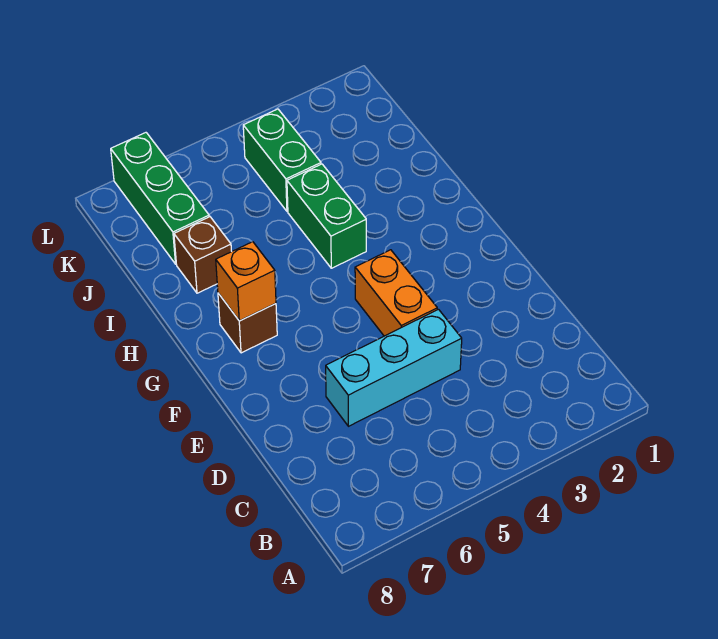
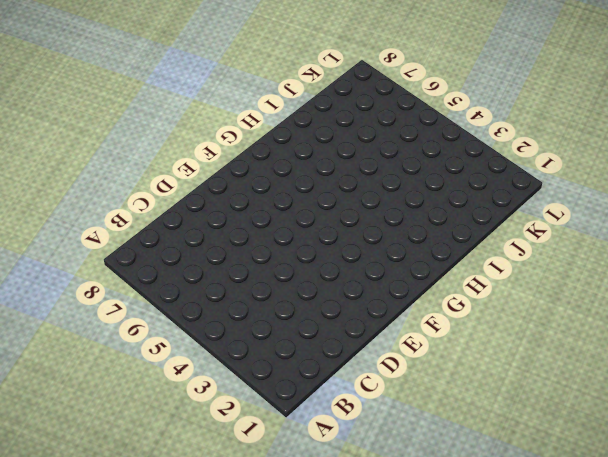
none -> cyan brick D4:D6 level 1
none -> orange brick E4:F4 level 1

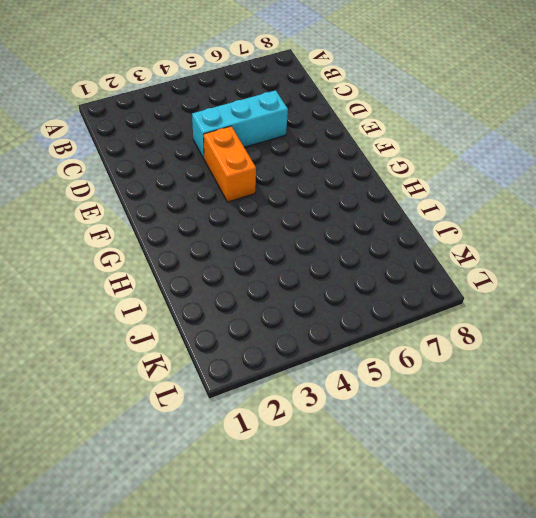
none -> brown brick G7 level 1
none -> green brick H4:I4 level 1

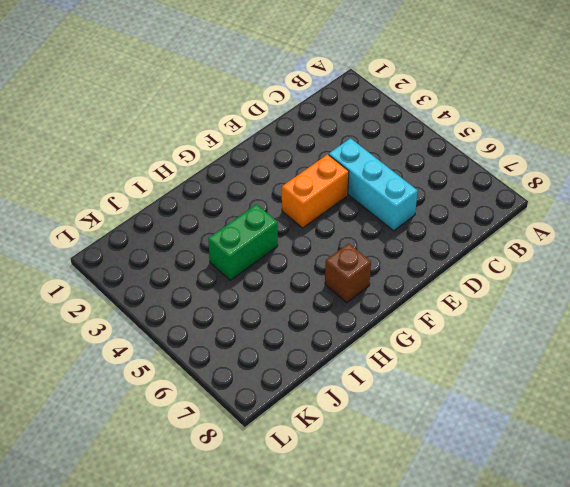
none -> brown brick I7 level 1
none -> green brick J4:K4 level 1

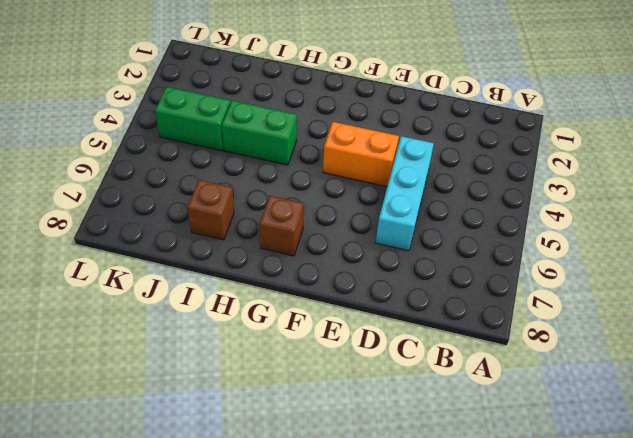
none -> green brick J7:L7 level 1
none -> orange brick G7 level 2

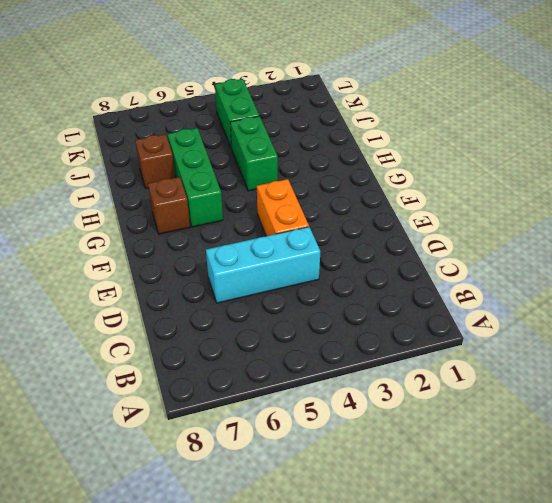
green brick G6:I6 level 1 -> green brick J7:L7 level 1
none -> orange brick G7 level 2

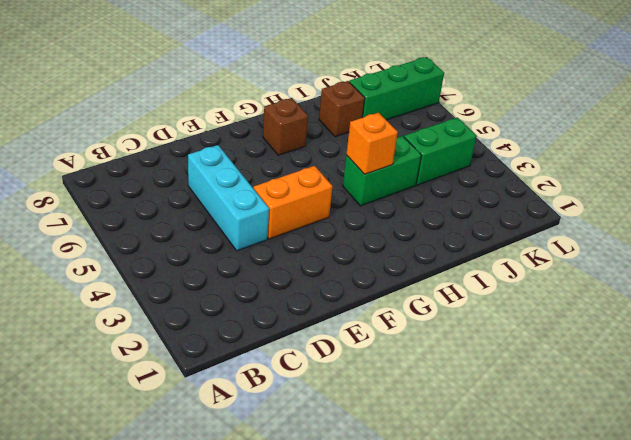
orange brick H4 level 2 -> orange brick G7 level 2

